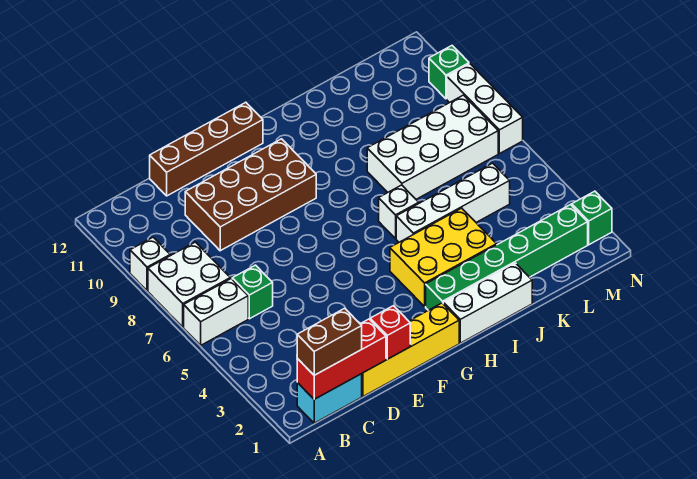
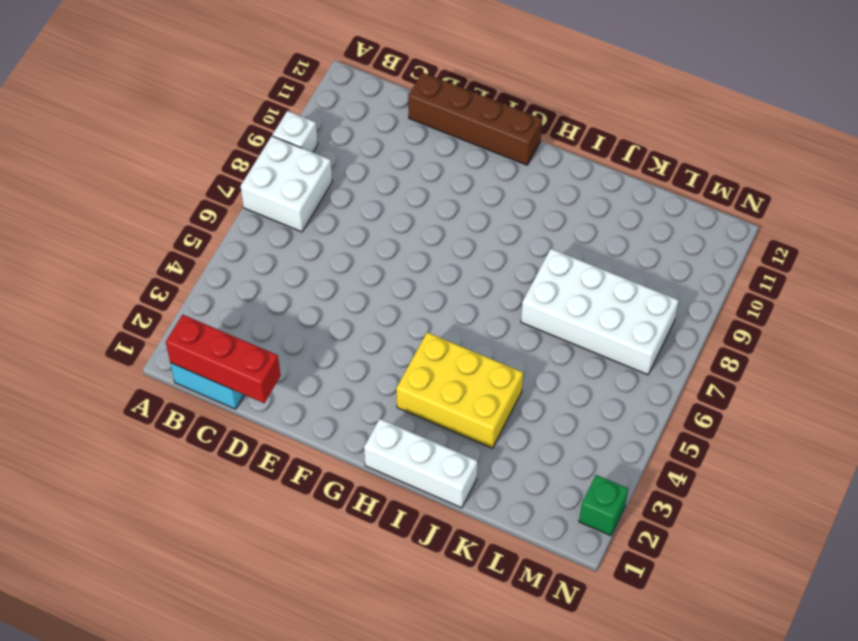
none -> white brick A6:B6 level 1
none -> green brick C6 level 1
none -> yellow brick D1:G1 level 1

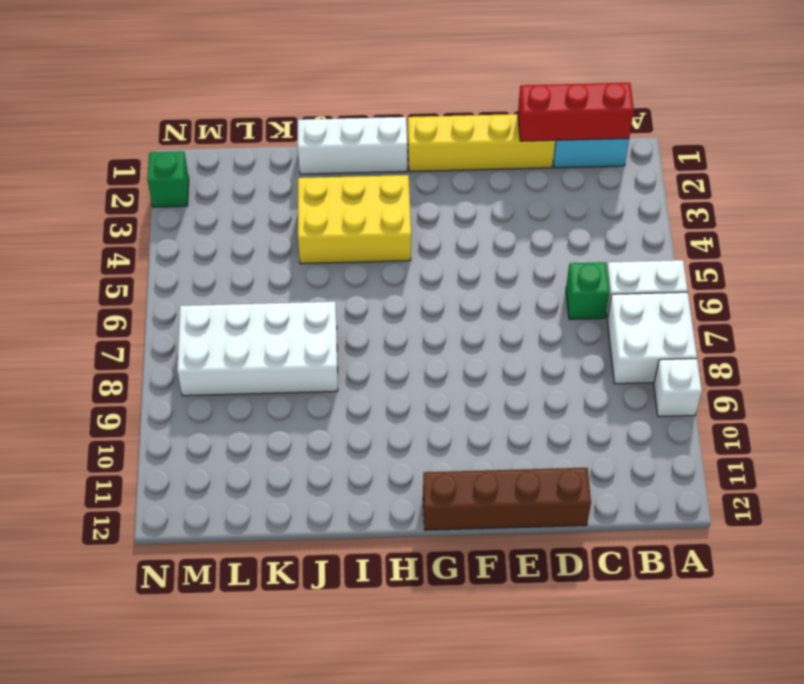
none -> brown brick D9:G10 level 1
none -> green brick H2:M2 level 1
none -> white brick I5:L5 level 1

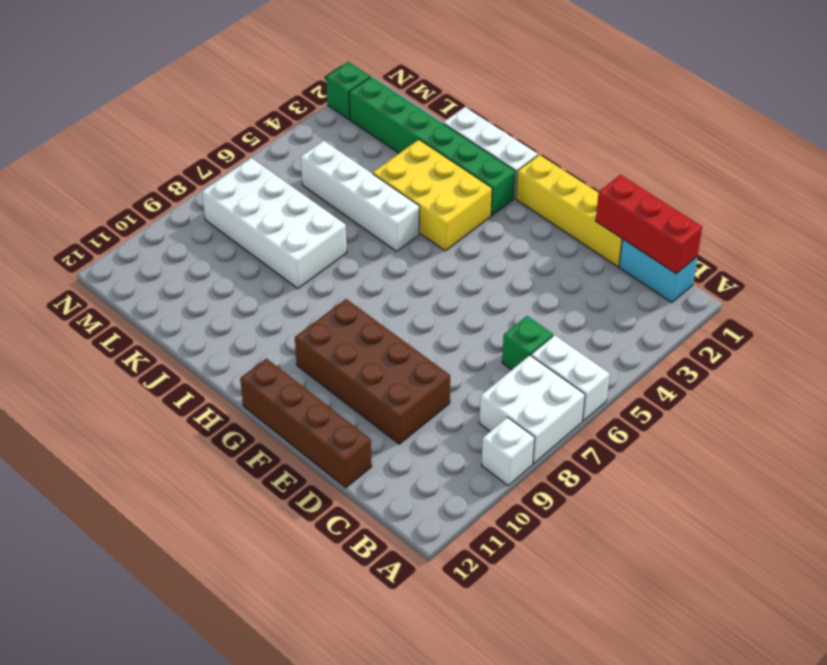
none -> white brick I6 level 1
none -> white brick N7:N9 level 1
none -> green brick N10 level 1

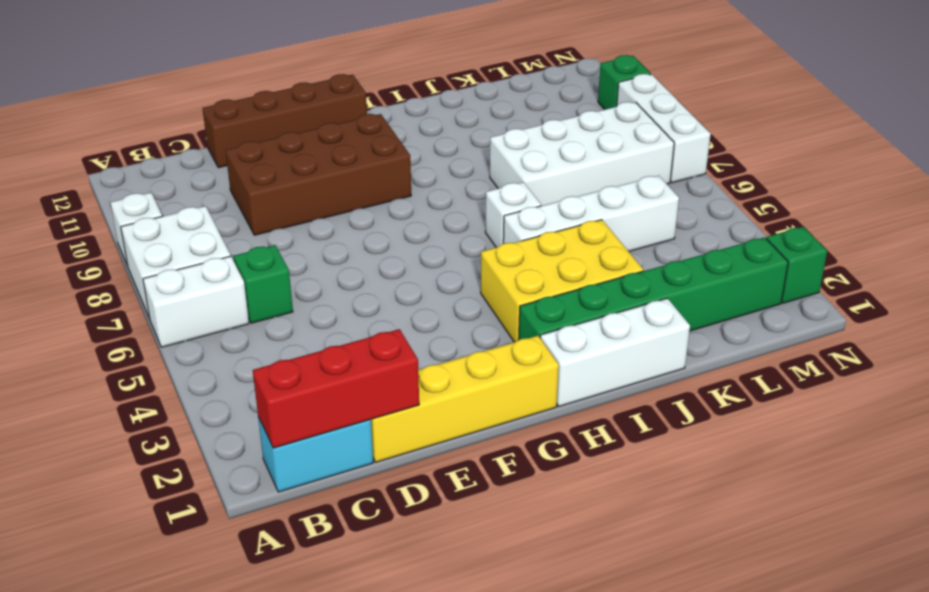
none -> red brick E1 level 2
none -> brown brick B1:C1 level 3

